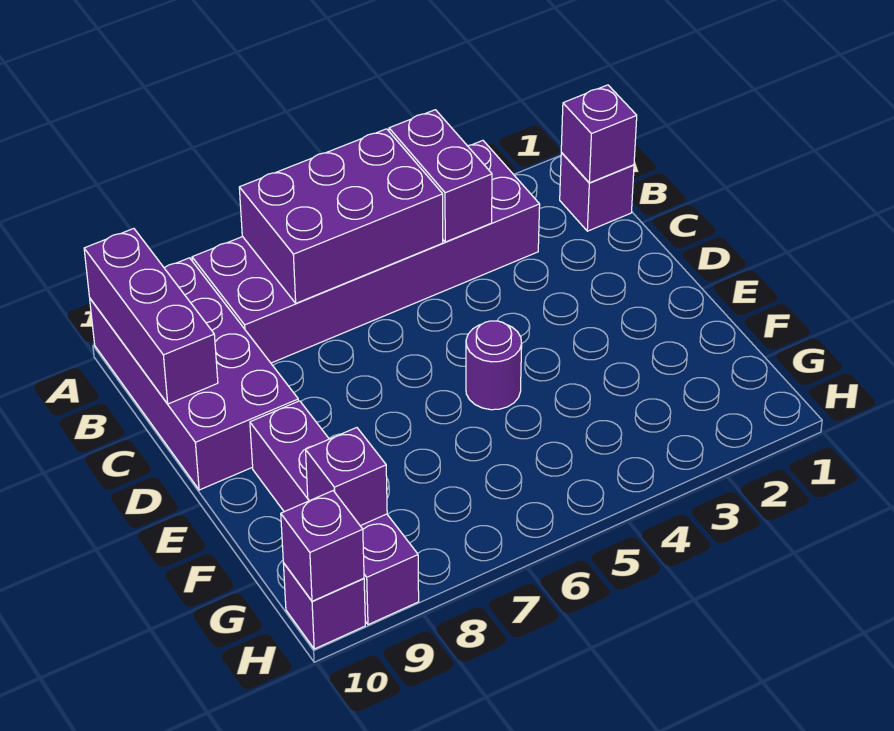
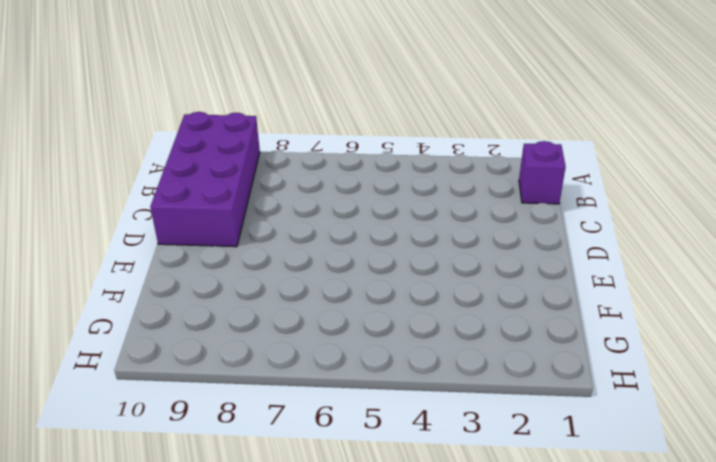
none -> purple brick A3:B8 level 1
none -> purple round brick E5 level 1
none -> purple brick E9:H9 level 1

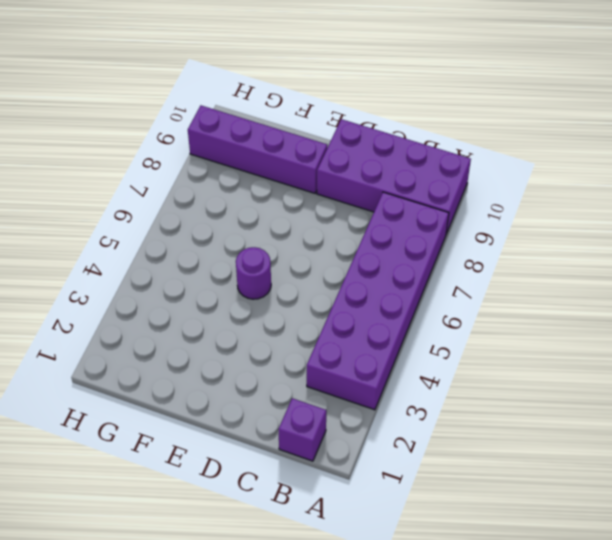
none -> purple brick H10 level 1
none -> purple brick A4:B4 level 2
none -> purple brick A5:B7 level 2

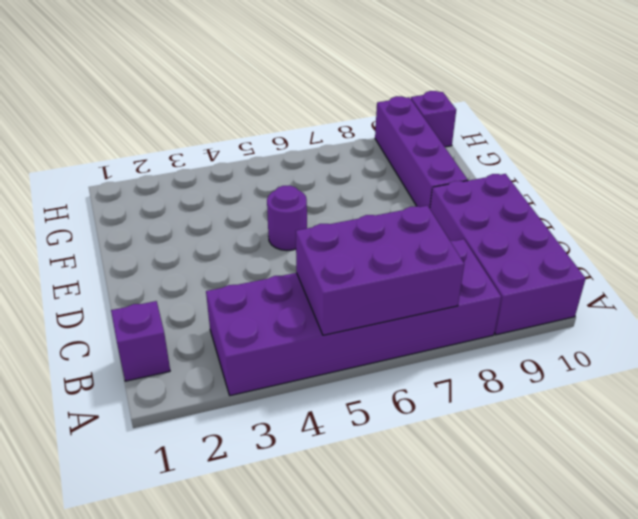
none -> purple brick A4:B4 level 2
none -> purple brick A10:C10 level 2
none -> purple brick B1 level 2

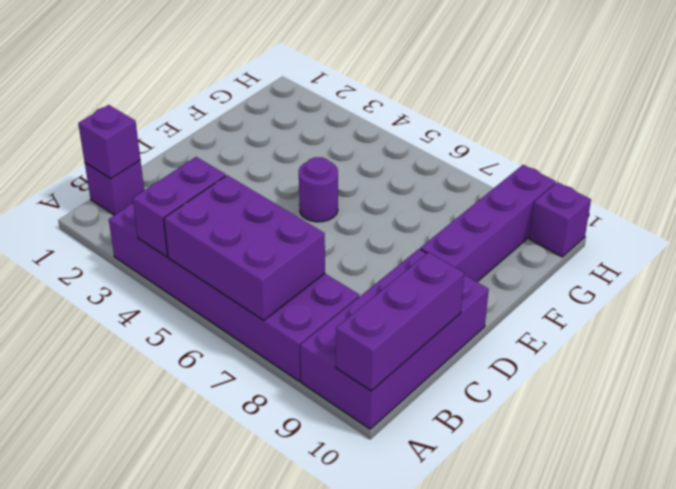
none -> purple brick G9 level 2
none -> purple brick H10 level 2

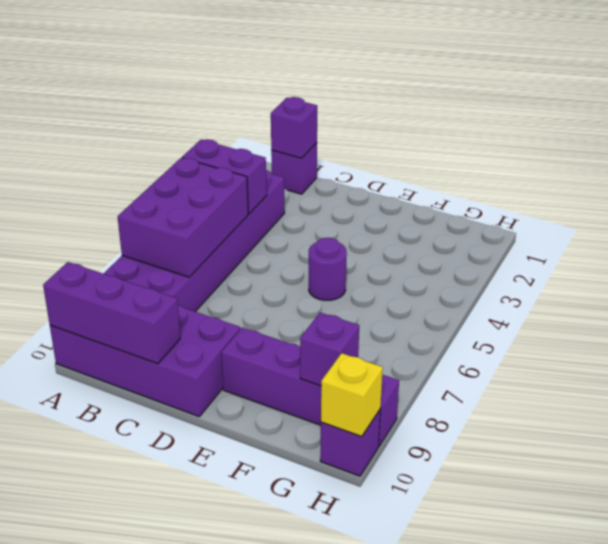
yellow brick H10 level 2 -> purple brick H10 level 2

